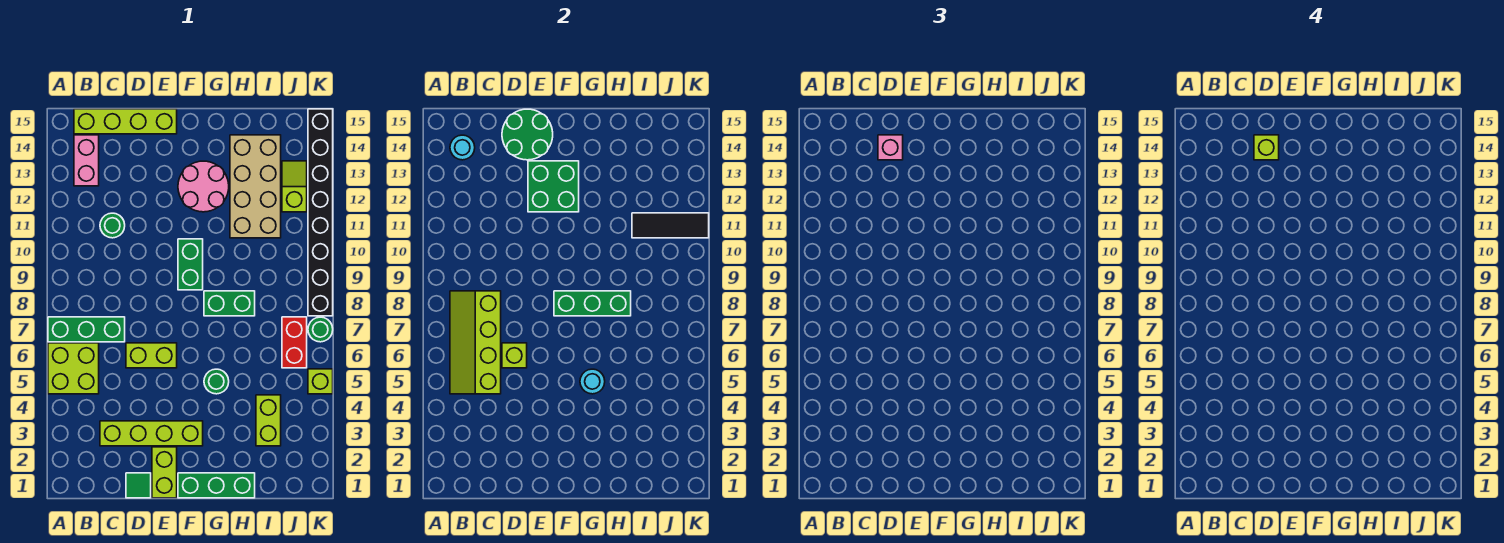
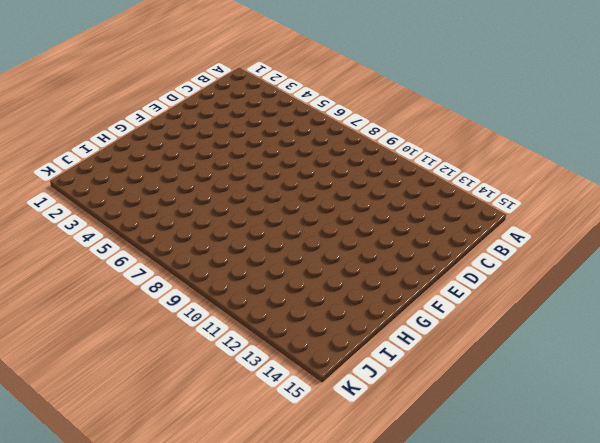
none -> lime brick A5:B6 level 1
none -> green brick A7:C7 level 1
none -> pink brick B13:B14 level 1
none -> lime brick B15:E15 level 1

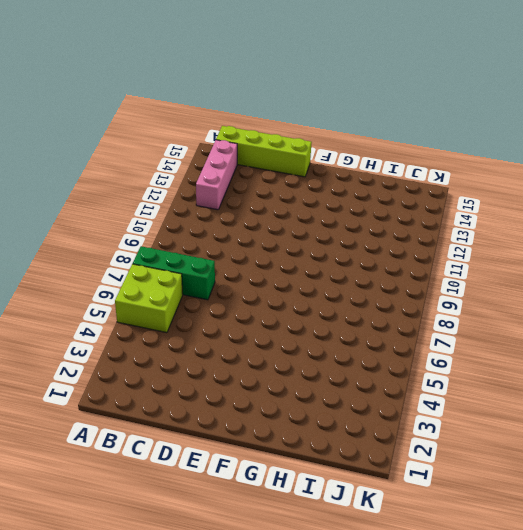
pink brick B12:B14 level 1 -> pink brick B13:B14 level 1
none -> lime brick C3:F3 level 1
none -> green round brick C11 level 1
none -> green tile D1 level 1
none -> lime brick D6:E6 level 1

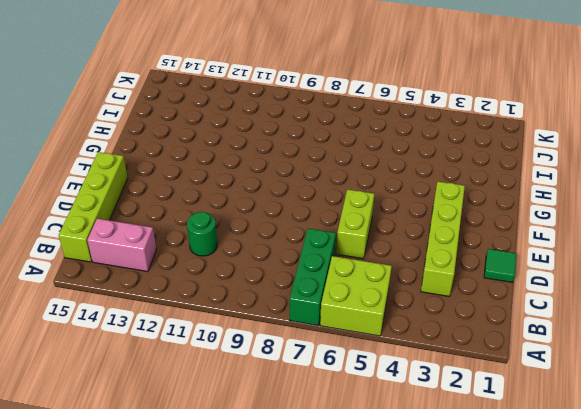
none -> lime brick E1:E2 level 1
none -> green brick F1:H1 level 1
none -> green brick F9:F10 level 1
none -> pink round brick F12:G13 level 1

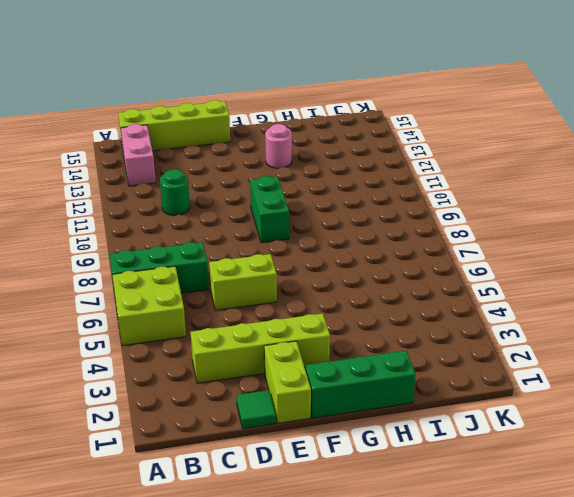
pink round brick G13 level 1 -> pink round brick F12:G13 level 1
none -> green round brick G5 level 1
none -> green brick G8:H8 level 1
none -> tan brick H11:I14 level 1
none -> lime brick I3:I4 level 1

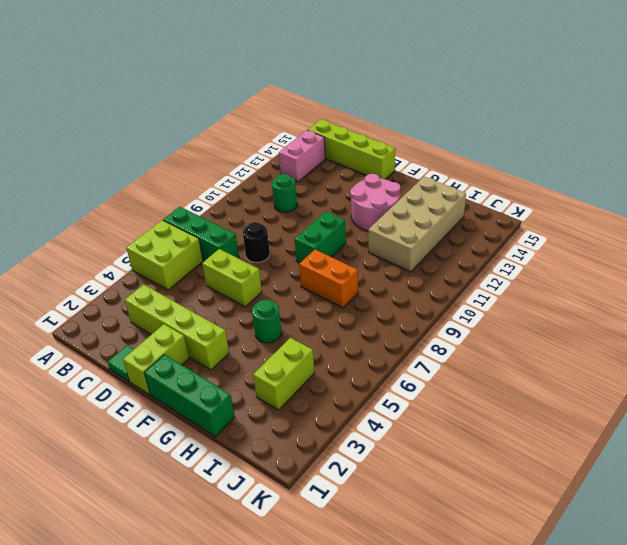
black round brick D8 level 1 -> none
orange brick G8:H8 level 1 -> green brick G8:H8 level 1
none -> red brick J6:J7 level 1
none -> lime slope J12:J13 level 1 top 12
none -> lime brick K5 level 1
none -> green round brick K7 level 1

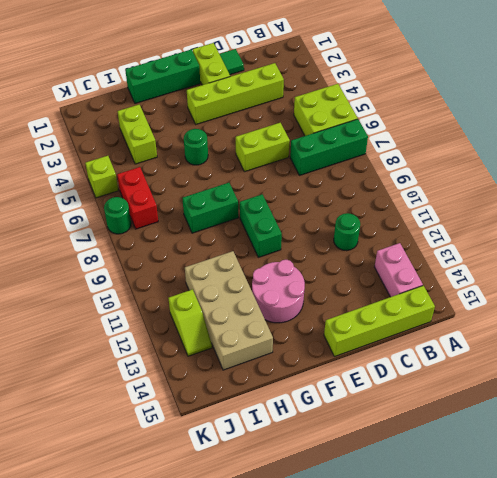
none -> black brick K8:K15 level 1
none -> lime slope B5:C8 level 2 top C
none -> cyan round brick B14 level 2
none -> lime brick D6 level 2

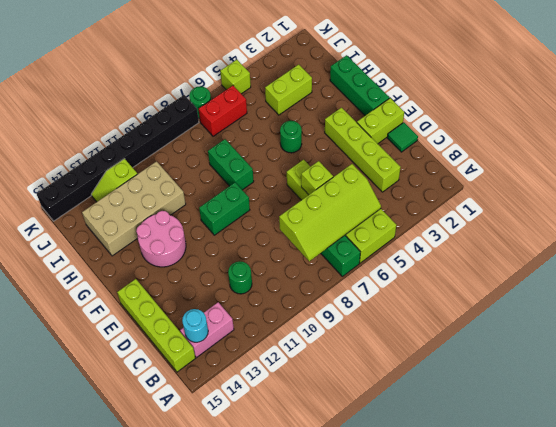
none -> green round brick D14:E15 level 2
none -> green brick E12:F13 level 2
none -> green brick F8:H8 level 2
none -> cyan round brick G5 level 2

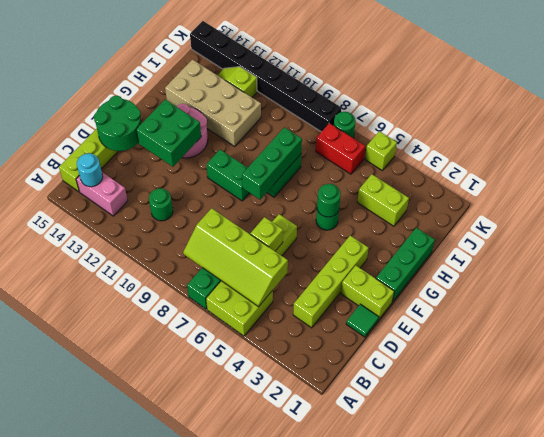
green round brick G5 level 2 -> cyan round brick G5 level 2
none -> black tile I11:K11 level 2
none -> pink brick D14 level 3
none -> lime brick D14 level 4

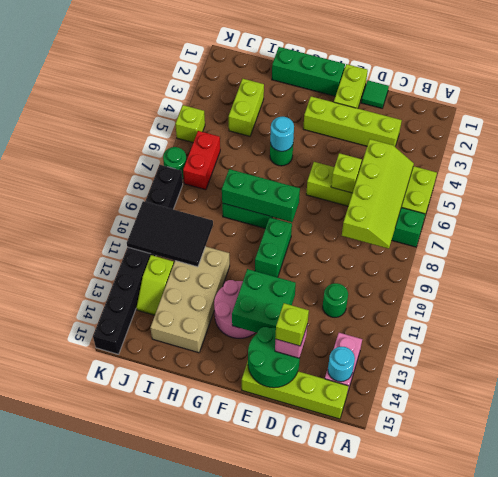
black tile I10:K11 level 2 -> black tile I11:K11 level 2

